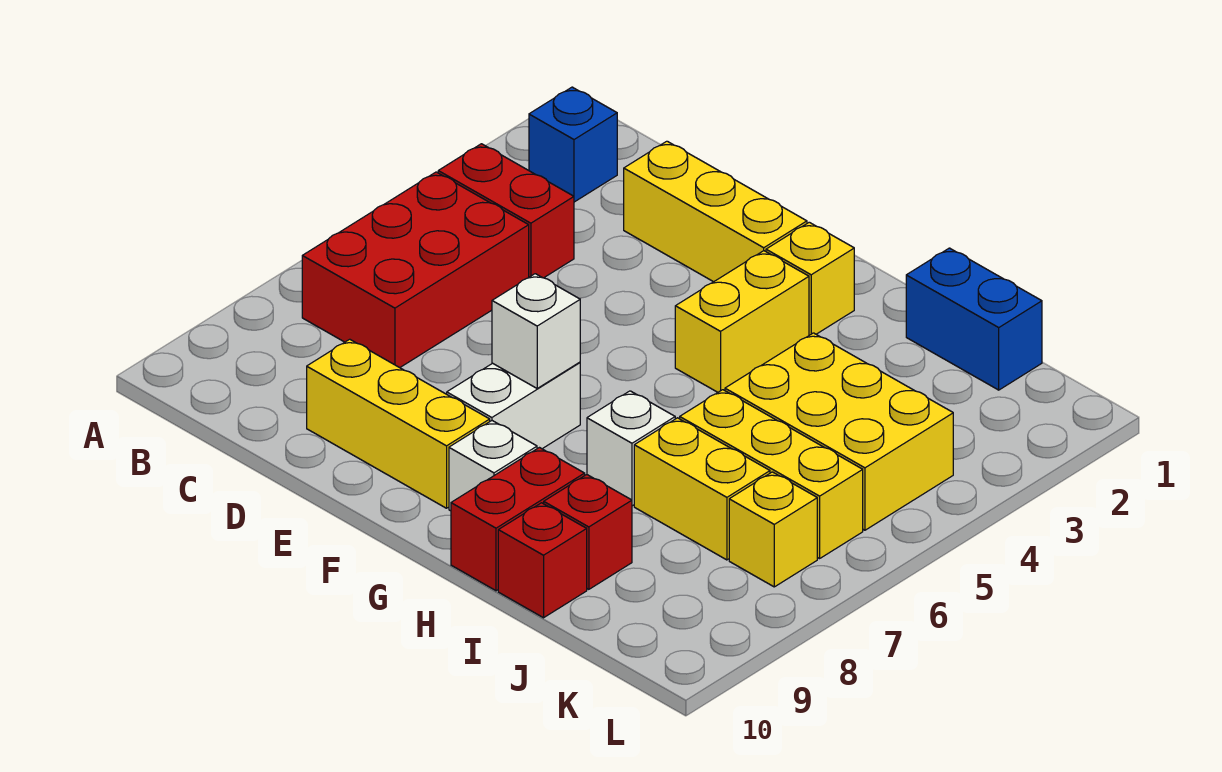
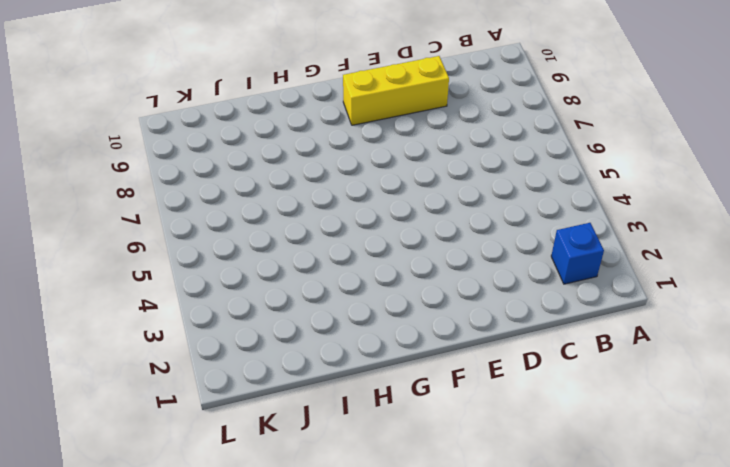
none -> red brick B4:C4 level 1
none -> red brick B5:C7 level 1
none -> yellow brick D2:F2 level 1

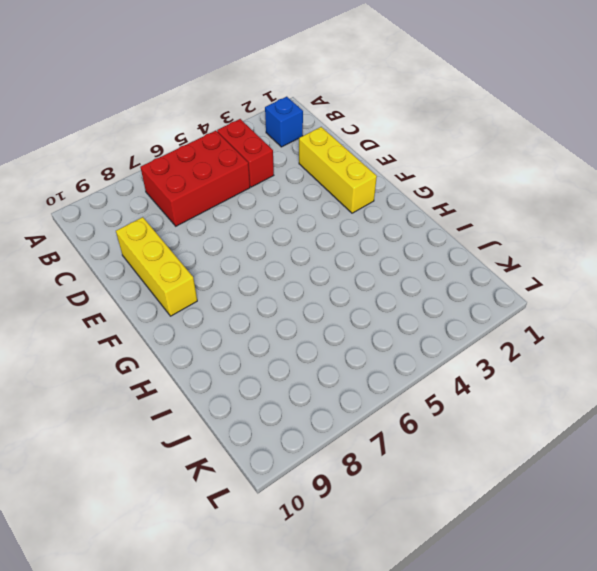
none -> white brick F7:F8 level 1
none -> yellow brick G2 level 1
none -> yellow brick G3:G4 level 1

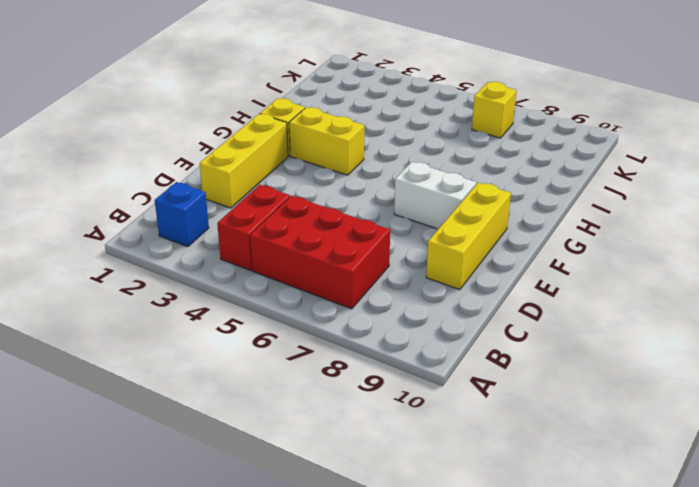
none -> white brick G9 level 1
none -> white brick H7 level 1
none -> red brick H9:H10 level 1

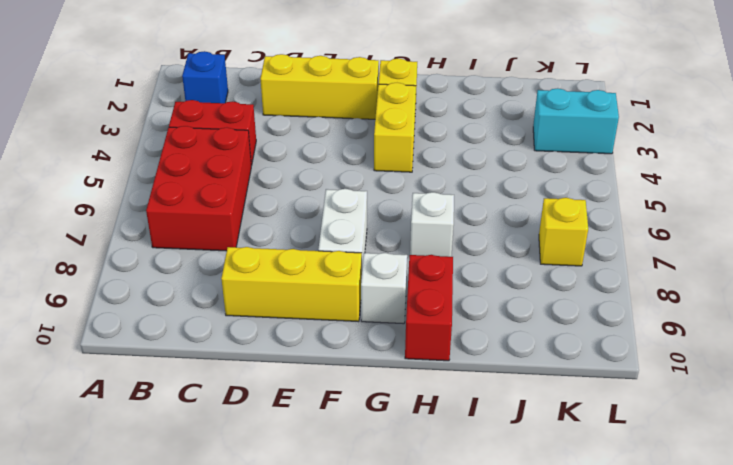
cyan brick K3:L3 level 1 -> none
none -> blue brick I1:J1 level 1
none -> yellow brick I4:K5 level 1
none -> yellow brick I6:K6 level 1

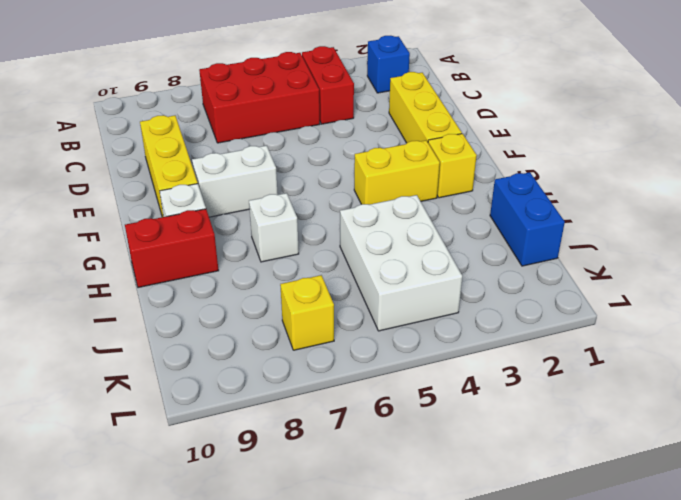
white brick I4:K5 level 1 -> yellow brick I4:K5 level 1
none -> yellow brick I6:K6 level 1
none -> yellow brick I7:J7 level 1
none -> red brick I9 level 1

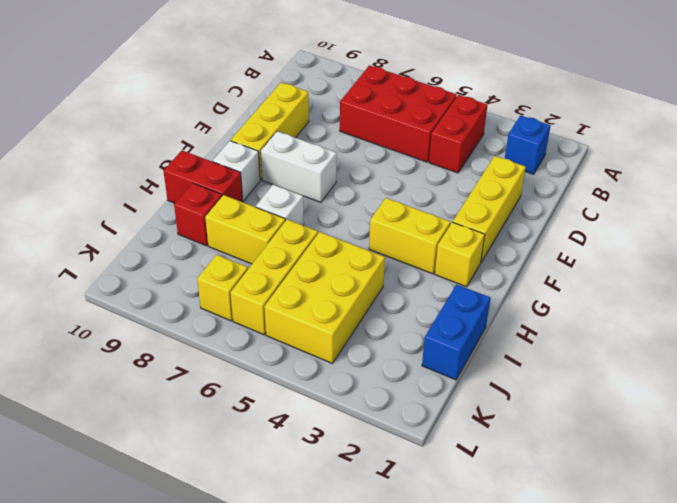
yellow brick I7:I8 level 1 -> yellow brick I7:J7 level 1
none -> red brick I10 level 1
none -> white brick F7 level 2

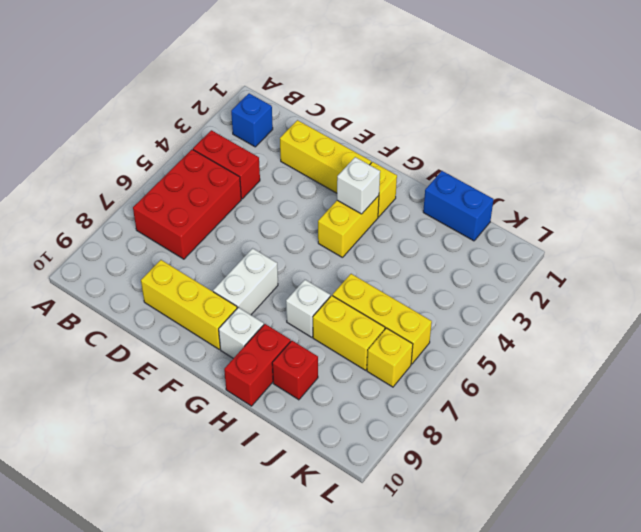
white brick G3 level 2 -> white brick F7 level 2
none -> yellow brick I4:K5 level 1
none -> red brick I10 level 1

